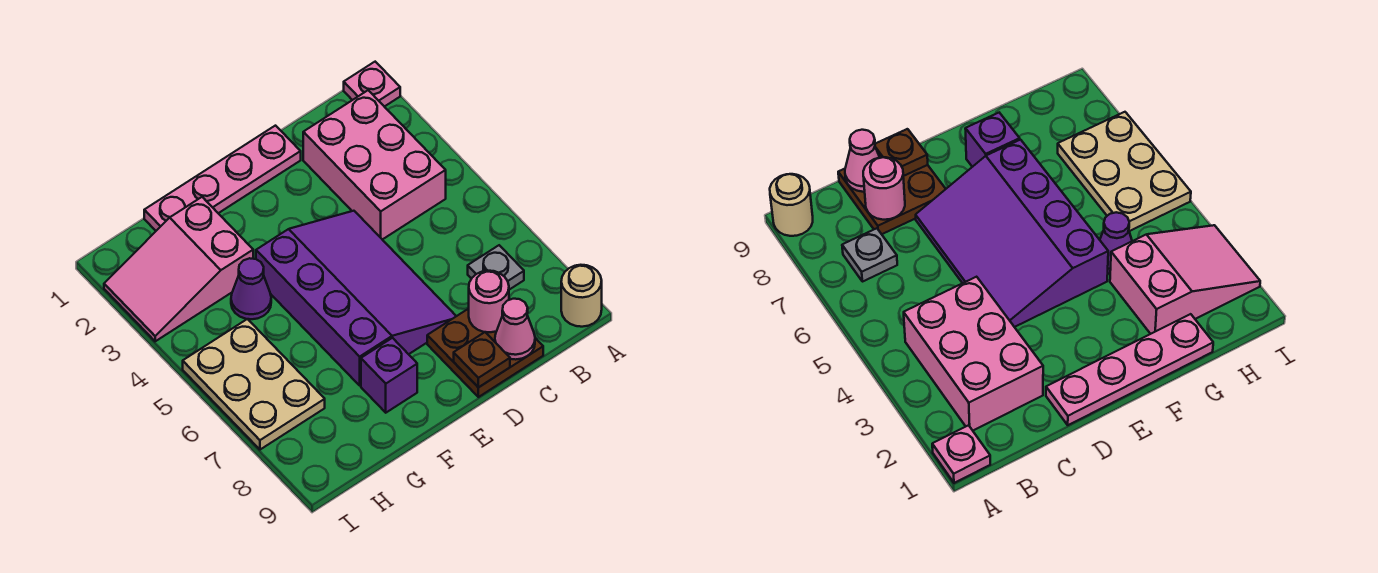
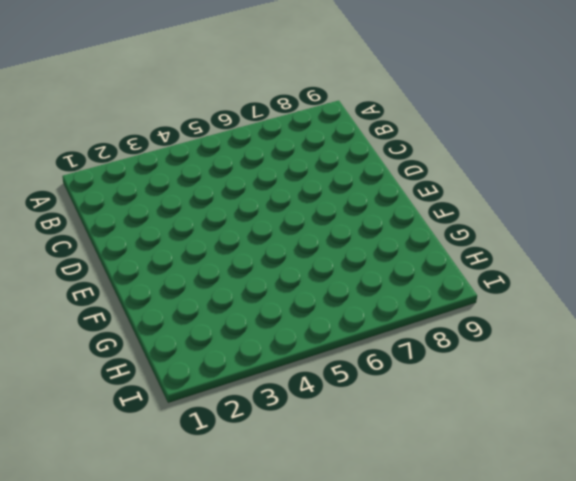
none -> pink plate A1 level 1
none -> tan round brick A9 level 1
none -> pink brick B2:C4 level 1

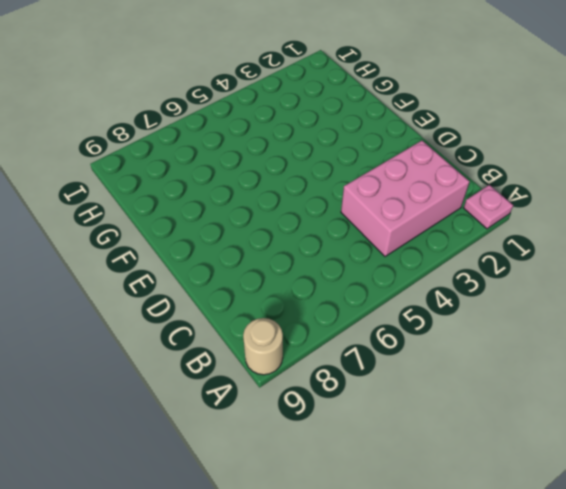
none -> grey plate B7 level 1
none -> brown plate C8:D9 level 1
none -> pink plate D1:G1 level 1

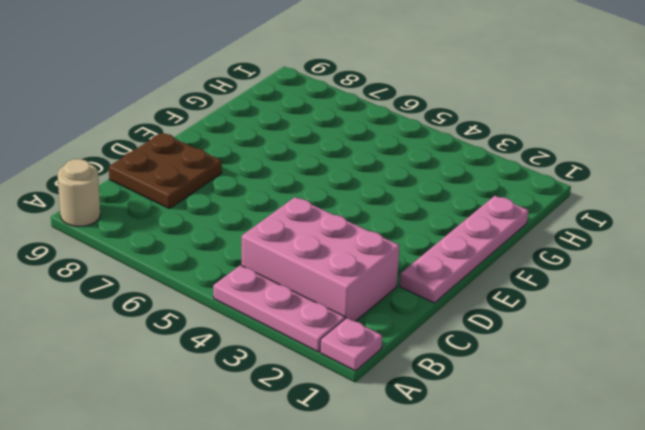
pink plate A2:A4 level 1 -> none
none -> grey plate B7 level 1
none -> purple slope D4:F7 level 1 top F
none -> purple brick F8 level 1

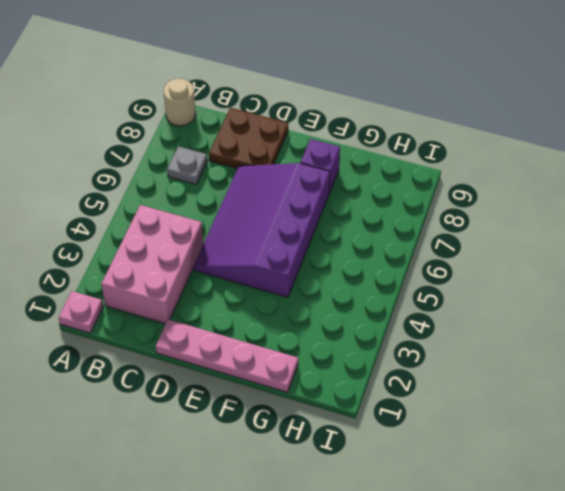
none -> pink slope G2:I3 level 1 top G
none -> purple cone G4 level 1
none -> tan plate H5:I7 level 1

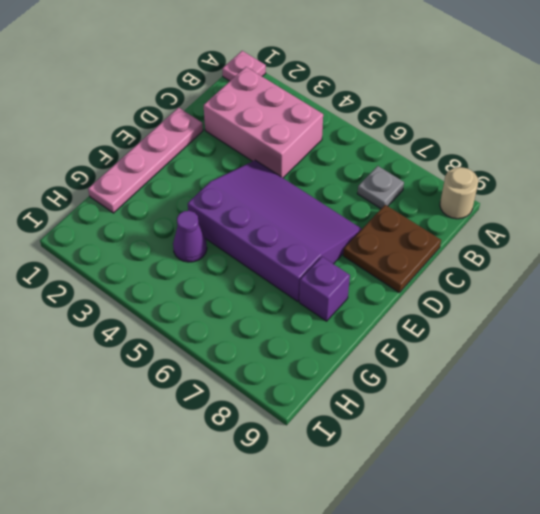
none -> pink slope G2:I3 level 1 top G
none -> tan plate H5:I7 level 1
none -> pink round brick C8 level 2

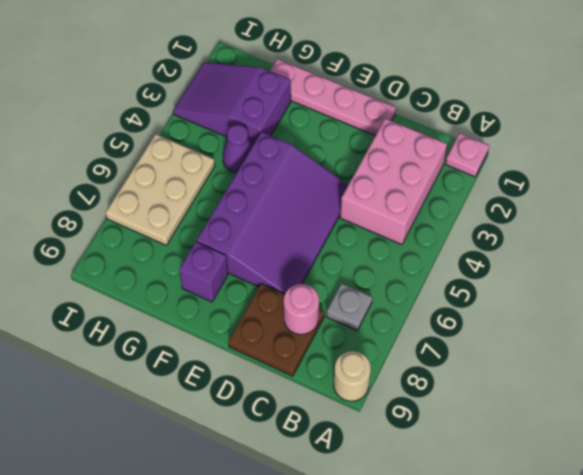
purple slope G2:I3 level 1 top G -> pink slope G2:I3 level 1 top G
none -> pink cone C9 level 2
none -> brown plate D9 level 2

